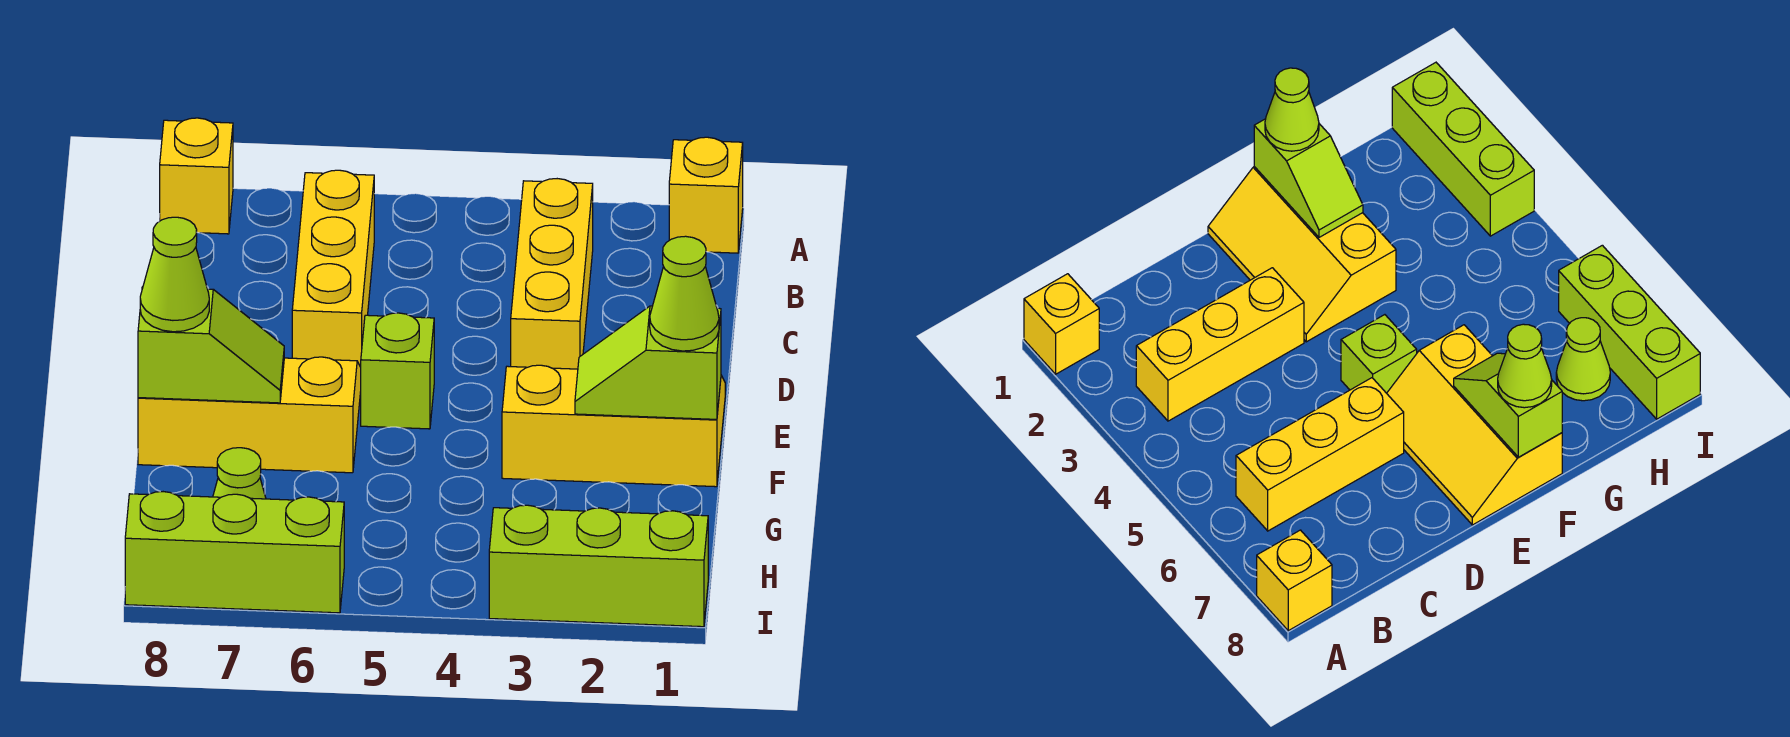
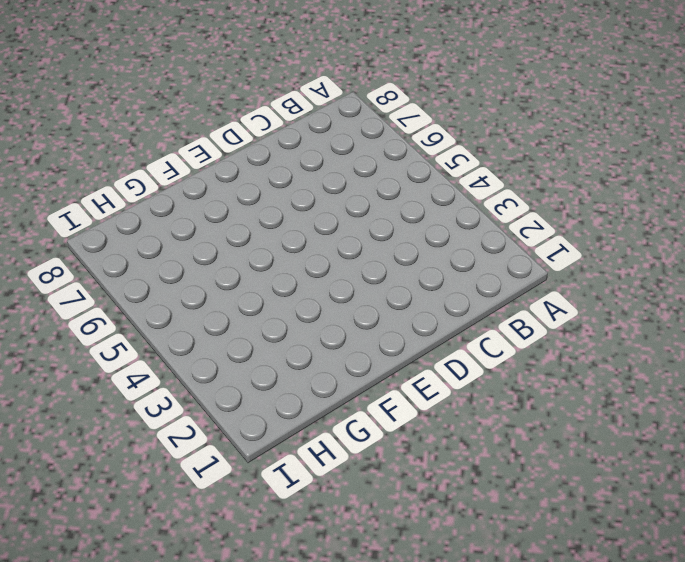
none -> yellow brick A1 level 1
none -> yellow brick A8 level 1
none -> yellow brick B3:D3 level 1

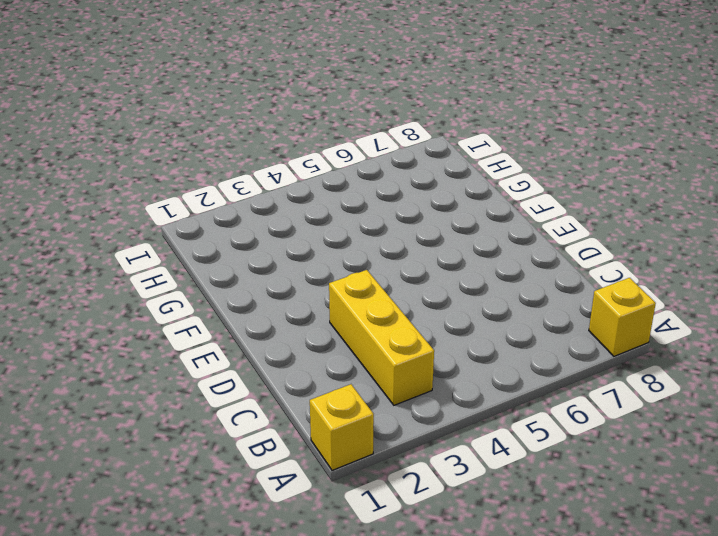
none -> yellow brick B6:D6 level 1
none -> yellow slope E1:F3 level 1 top F
none -> lime brick E5 level 1

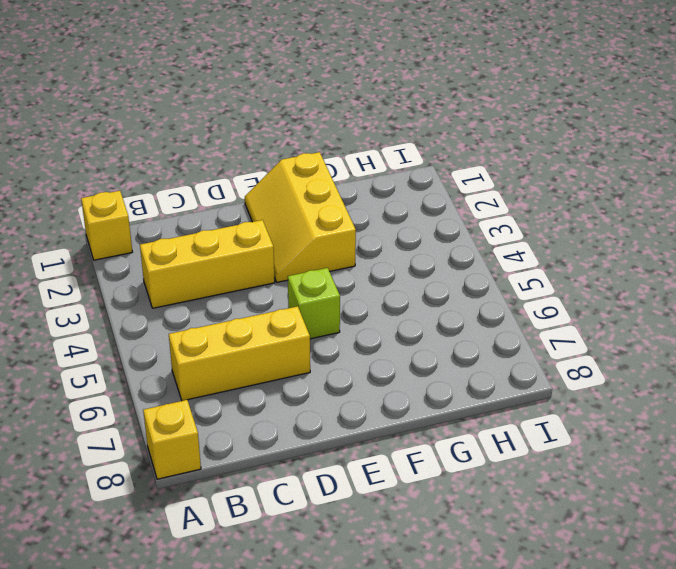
none -> yellow slope E6:F8 level 1 top F
none -> lime cone H7 level 1
none -> lime brick I1:I3 level 1

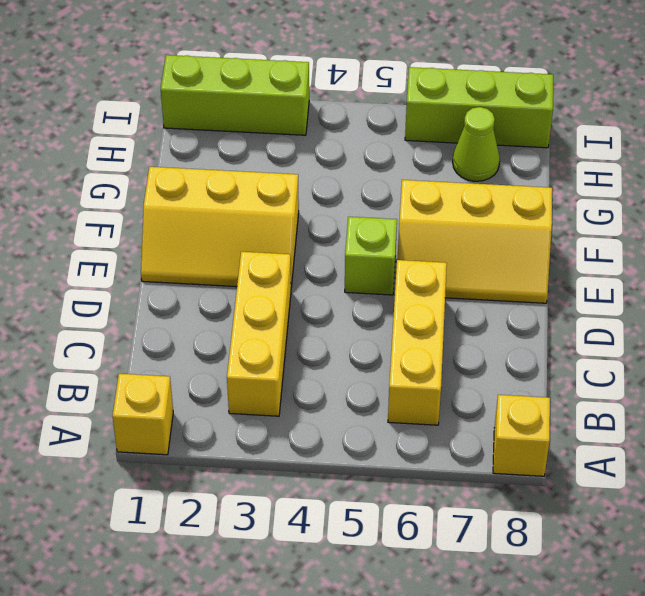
none -> lime slope F1:F2 level 2 top 1
none -> lime slope F7:F8 level 2 top 8
none -> lime cone F1 level 3

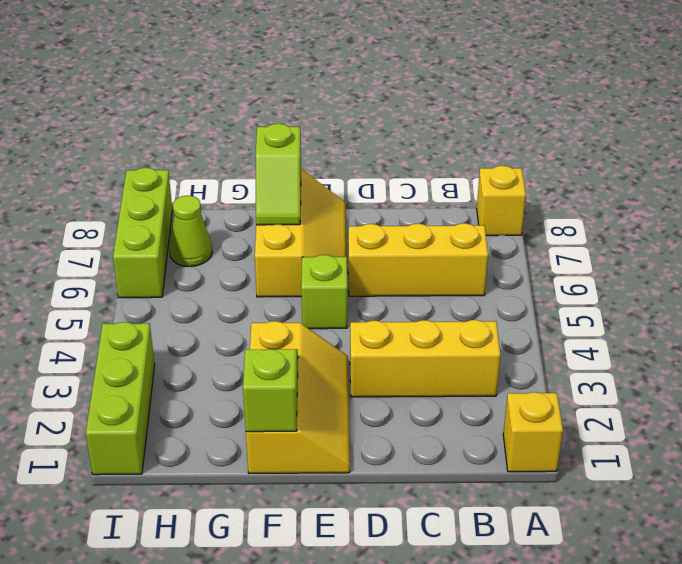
none -> lime cone F1 level 3
none -> lime cone F8 level 3

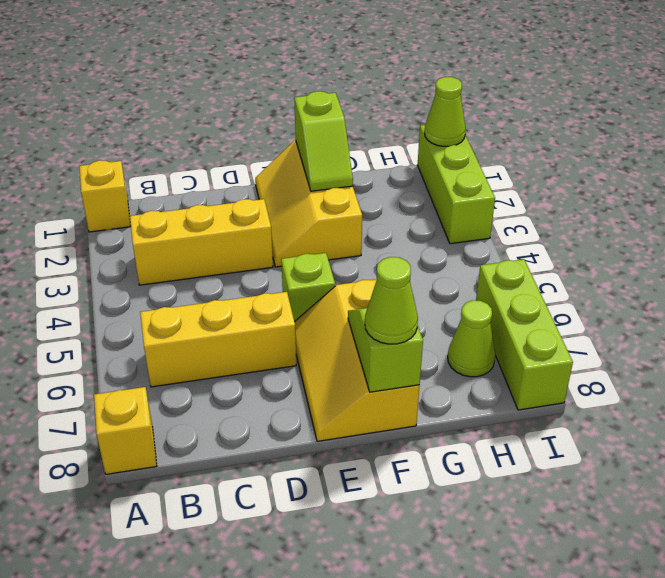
lime cone I1 level 2 -> lime cone F1 level 3

